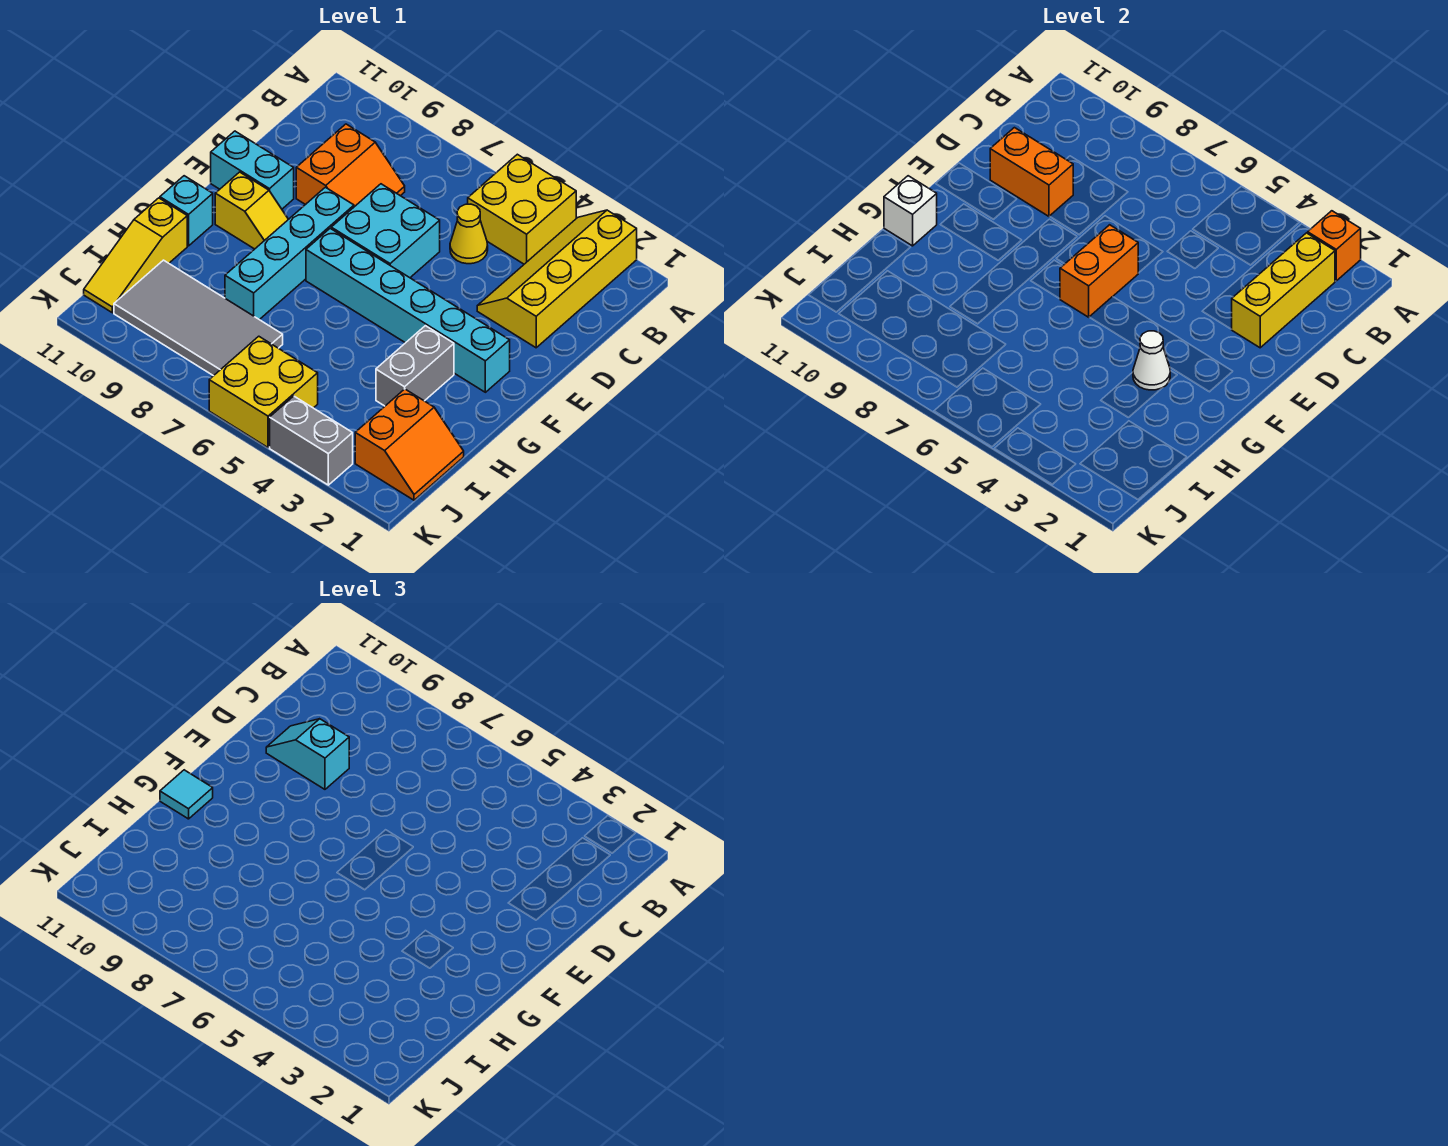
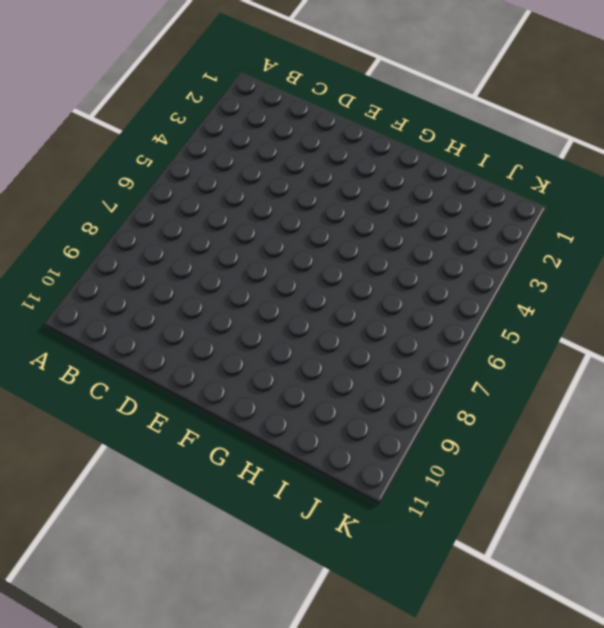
none -> yellow slope A2:D3 level 1 top 2
none -> yellow brick A4:B5 level 1
none -> yellow cone C5 level 1

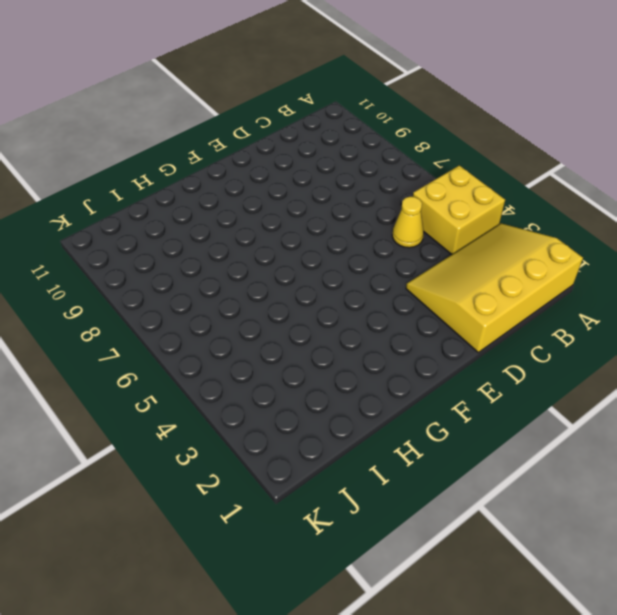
yellow slope A1:D3 level 1 top 1 -> yellow slope A2:D3 level 1 top 2
none -> orange slope C8:D9 level 1 top 9
none -> cyan brick D6:E7 level 1
none -> cyan brick E8:H8 level 1

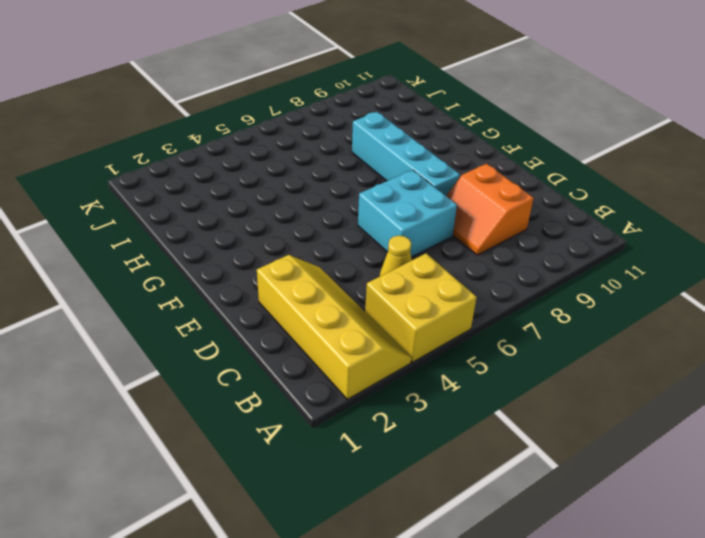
none -> cyan brick E10:E11 level 1
none -> cyan brick F2:F7 level 1
none -> yellow slope F9:F10 level 1 top 10

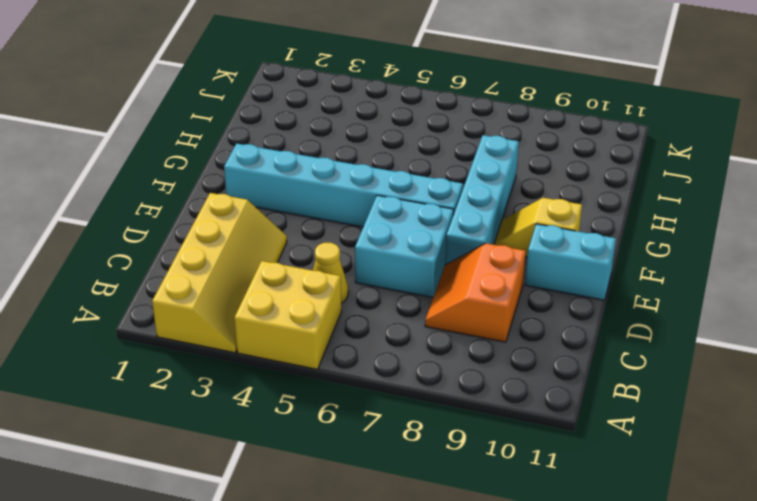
none -> grey brick G3:H3 level 1
none -> cyan brick G11 level 1
none -> yellow slope H11:J11 level 1 top H

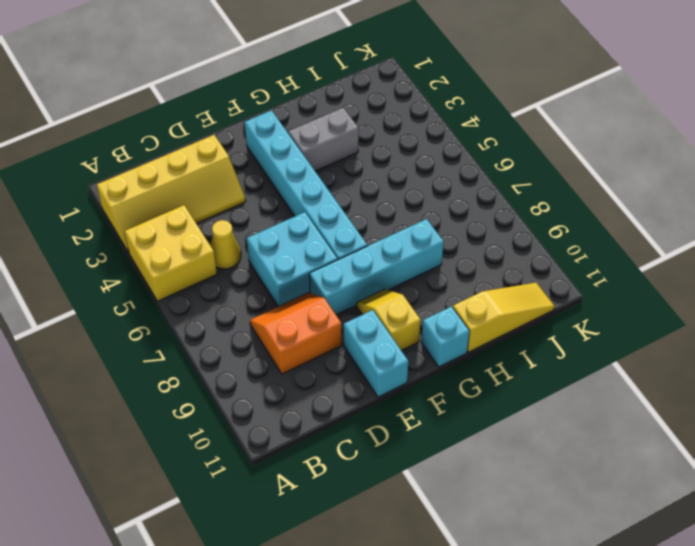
none -> orange slope I1:J2 level 1 top 2
none -> grey tile I7:J10 level 1
none -> yellow brick J5:K6 level 1

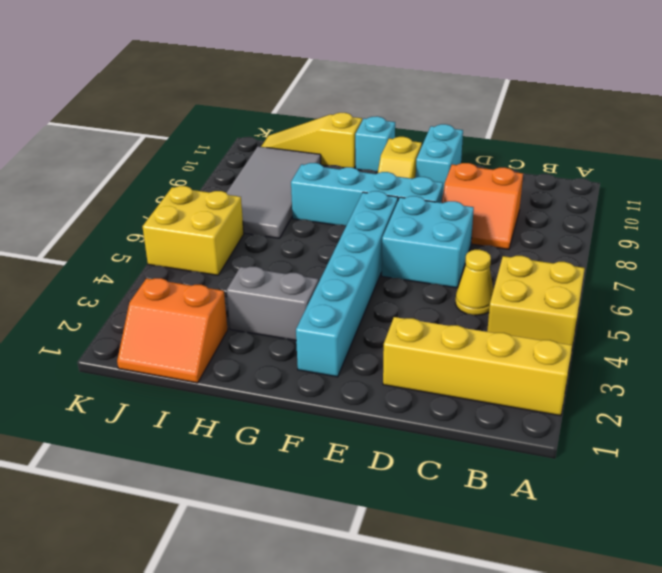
none -> grey brick K3:K4 level 1
none -> orange brick A2 level 2
none -> yellow brick B2:D2 level 2

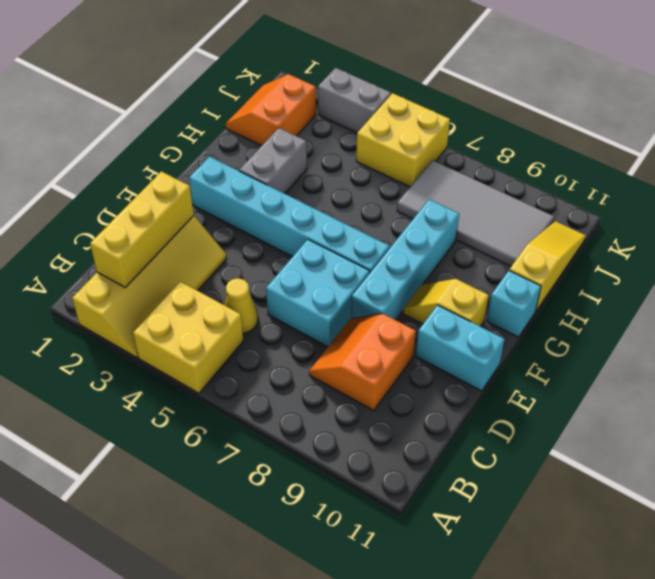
none -> orange brick A2 level 2
none -> orange brick D9:D10 level 2
none -> orange brick E6:F6 level 2

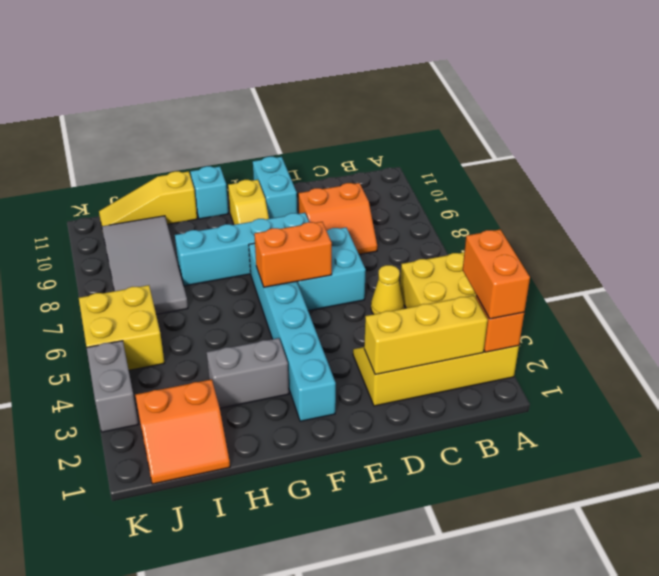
orange brick A2:A3 level 3 -> orange brick D9:D10 level 2
none -> white cone G3 level 2
none -> white brick G11 level 2
none -> cyan slope D9:D10 level 3 top 9

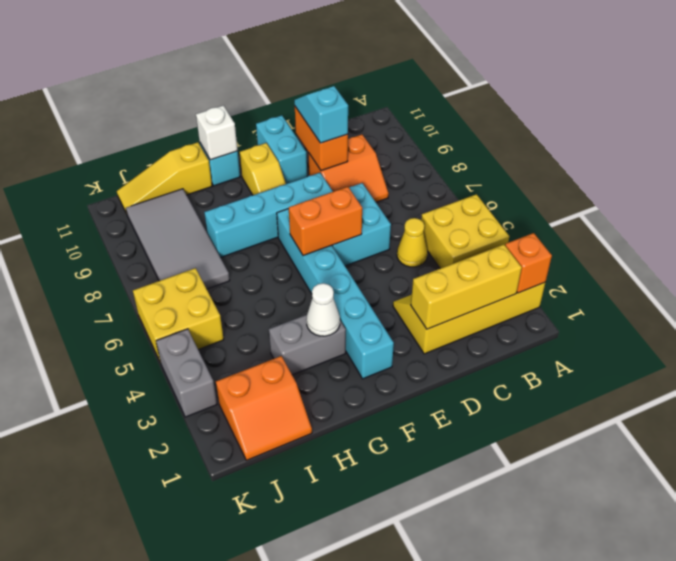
none -> cyan tile G11 level 3

